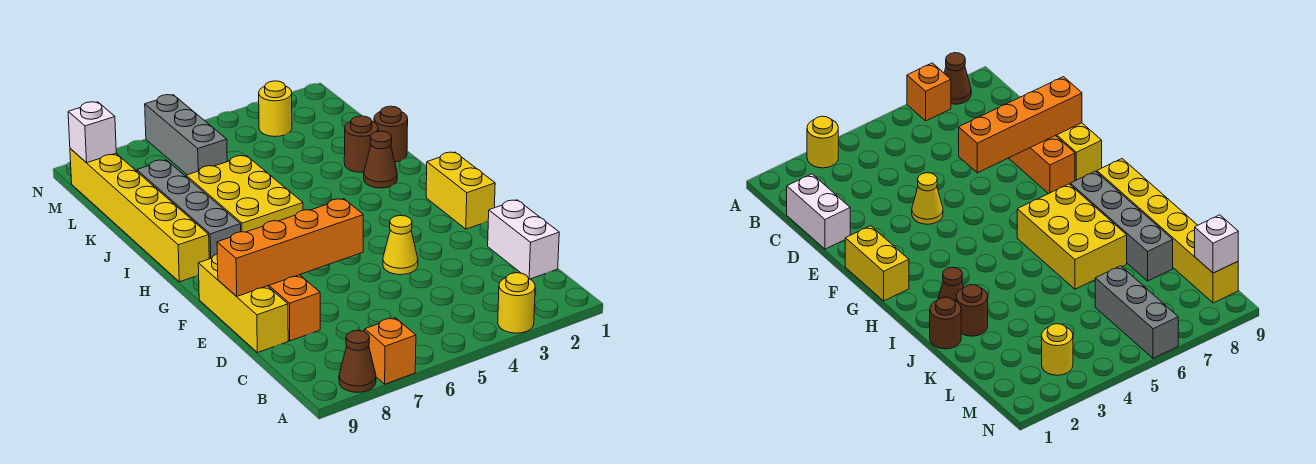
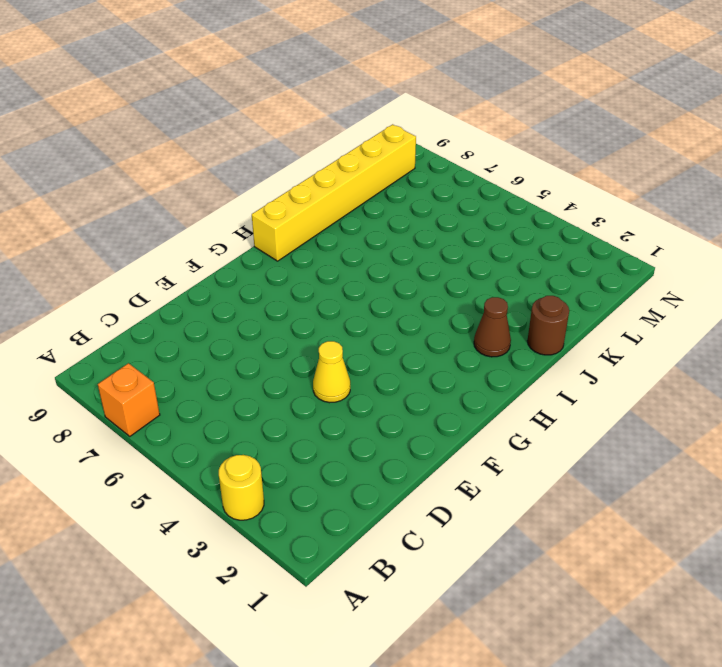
none -> brown cone A8 level 1
none -> white brick C1:D1 level 1
none -> orange brick D8:F8 level 1

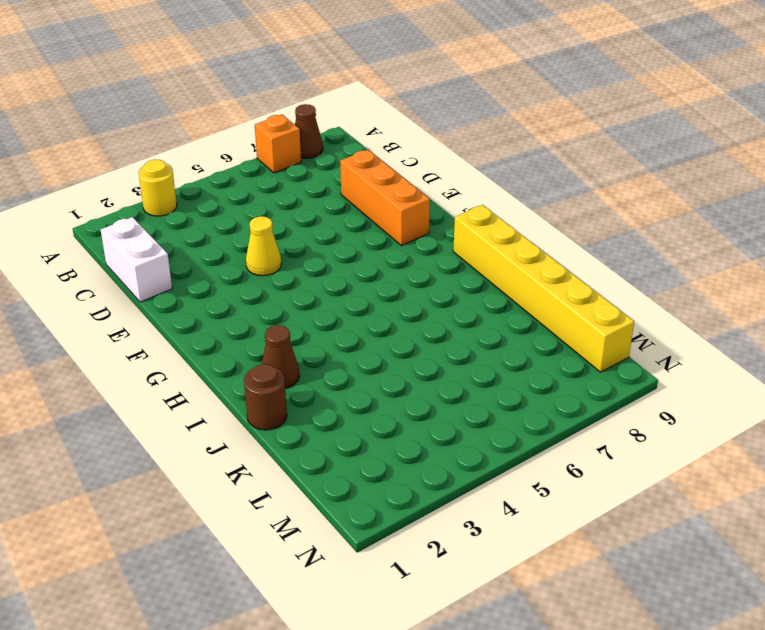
none -> yellow brick D9:F9 level 1
none -> yellow brick F1:G1 level 1
none -> yellow brick H6:J7 level 1

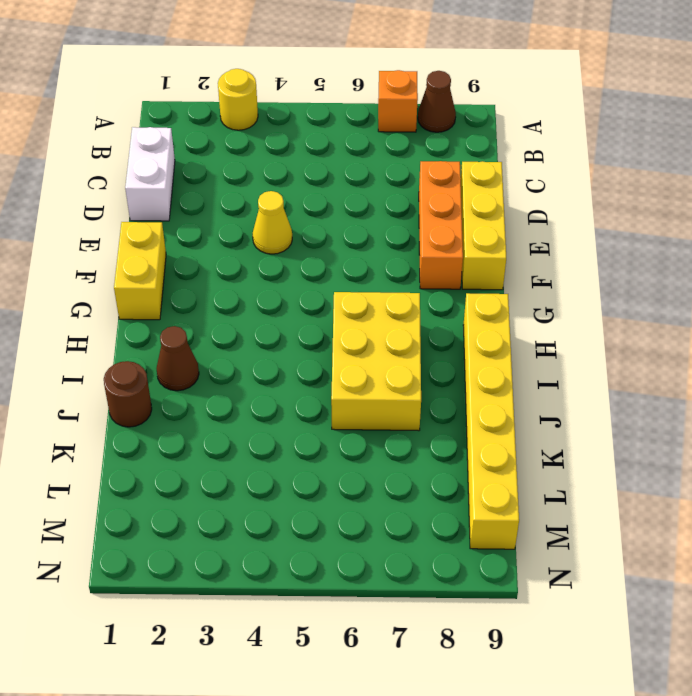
none -> grey brick H8:K8 level 1
none -> brown round brick J2 level 1
none -> grey brick L6:N6 level 1

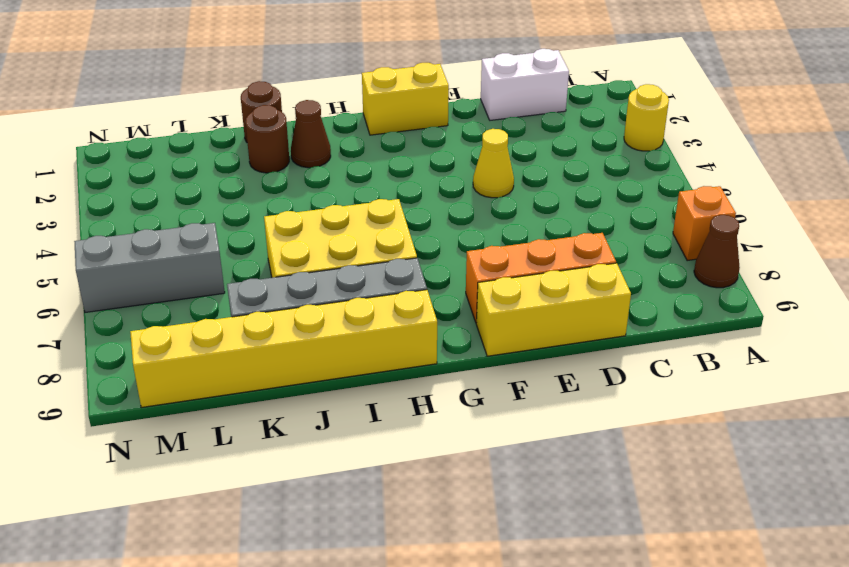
none -> yellow round brick M3 level 1
none -> orange brick E6:E9 level 2
none -> white brick M9 level 2

